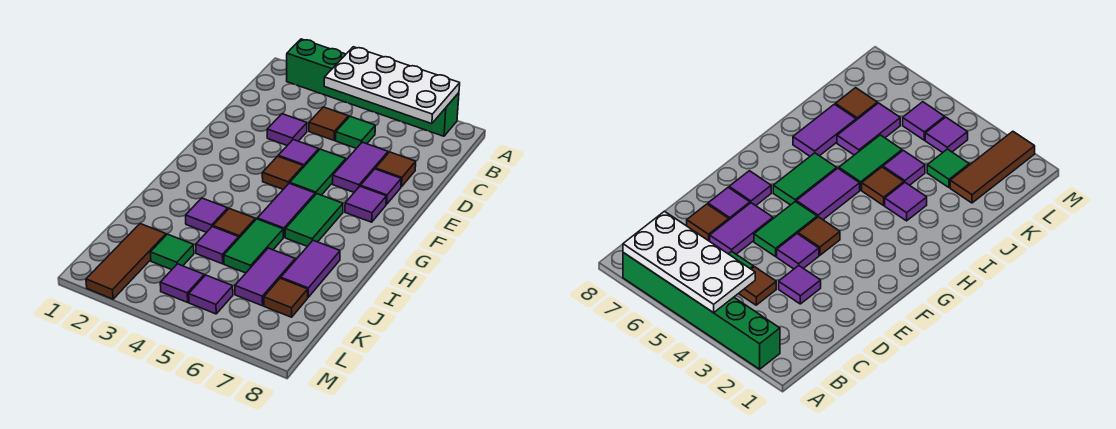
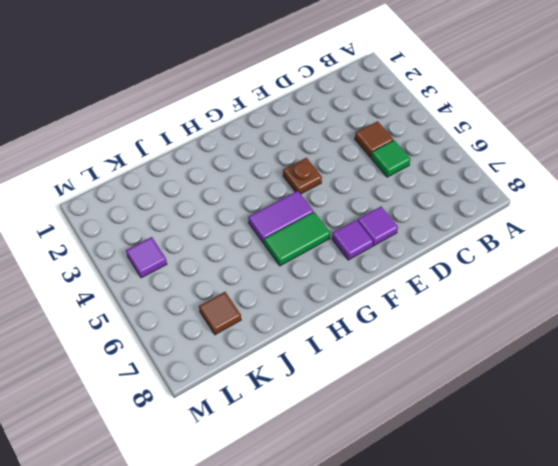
brown plate F4 level 1 -> brown tile F4 level 1
none -> green brick A2:A7 level 1
none -> purple tile D3 level 1
none -> purple tile D6:E6 level 1

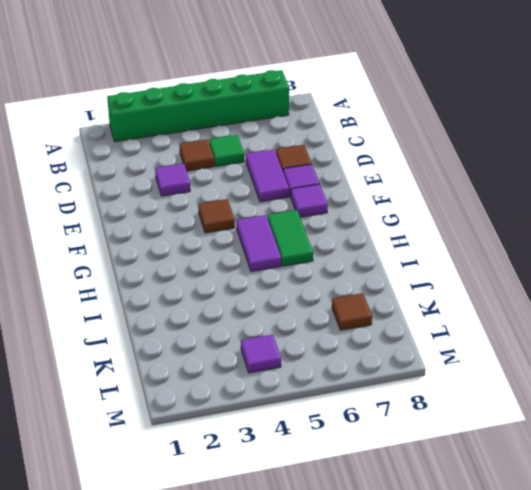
none -> purple tile E4 level 1
none -> green tile E5:F5 level 1
none -> purple tile I3 level 1

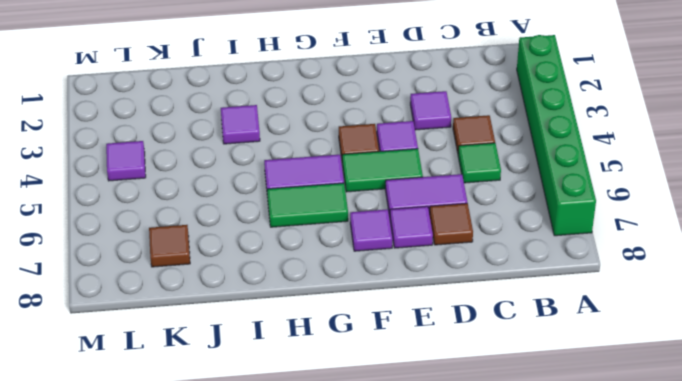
none -> brown tile I4 level 1
none -> green tile I5:J5 level 1
none -> purple tile I7:J7 level 1

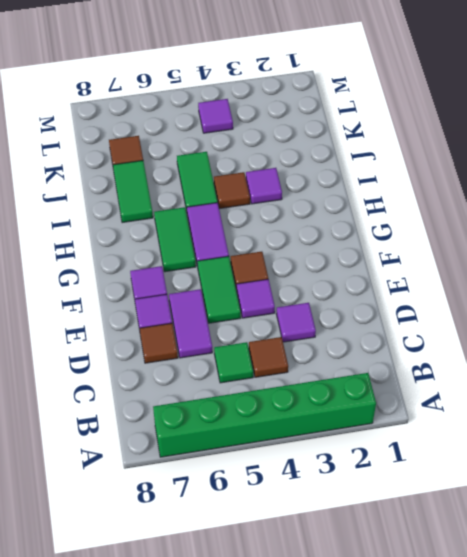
green tile I7:J7 level 1 -> purple tile I7:J7 level 1
none -> purple tile J4 level 1
none -> purple tile J6:K6 level 1
none -> brown tile K2:M2 level 1

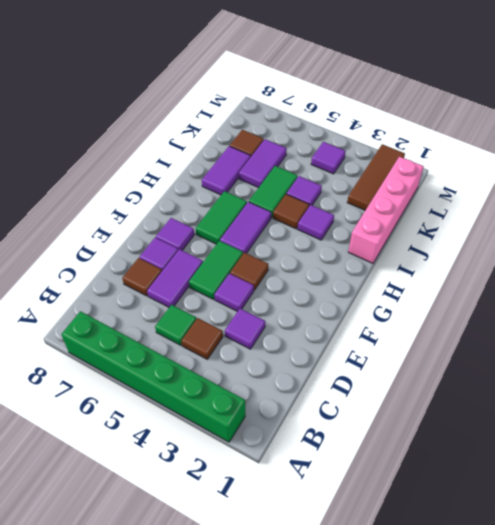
pink brick I1:L1 level 1 -> none
none -> green tile K3 level 1
none -> purple tile L5 level 1
none -> white plate A4:B7 level 2

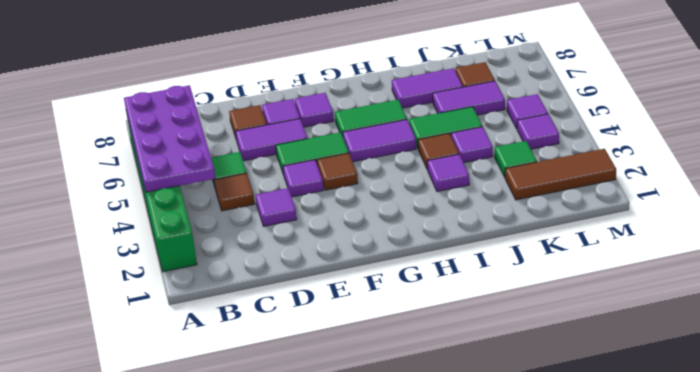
purple plate A4:B7 level 2 -> white plate A4:B7 level 2

